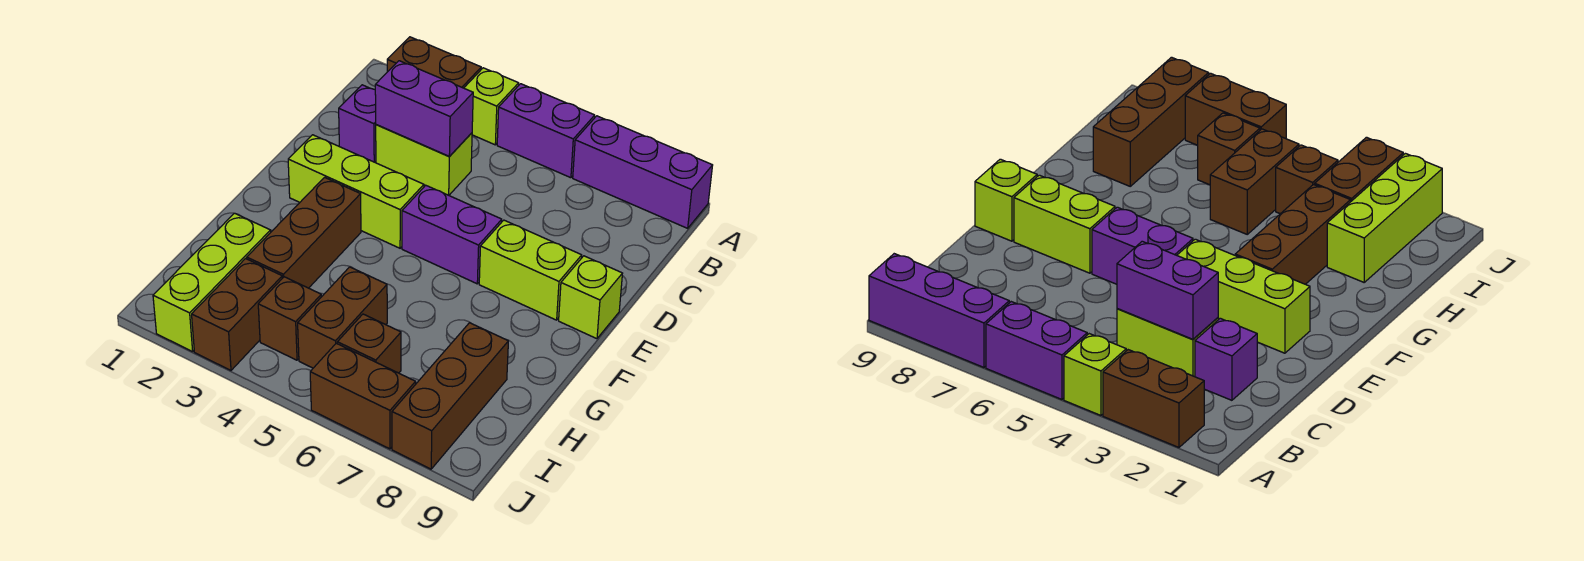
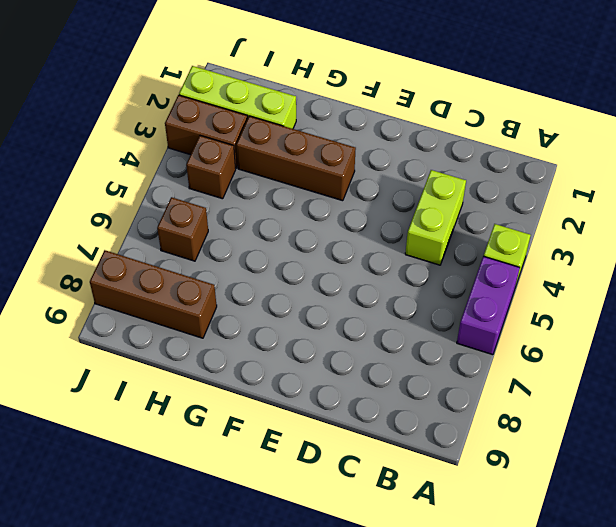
none -> brown brick A2:A3 level 1
none -> purple brick A7:A9 level 1
none -> purple brick C2 level 1

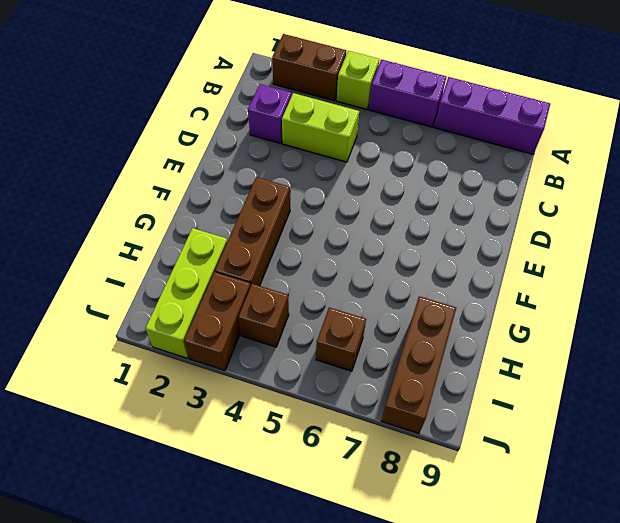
none -> lime brick E2:E4 level 1
none -> purple brick E5:E6 level 1
none -> lime brick E7:E8 level 1

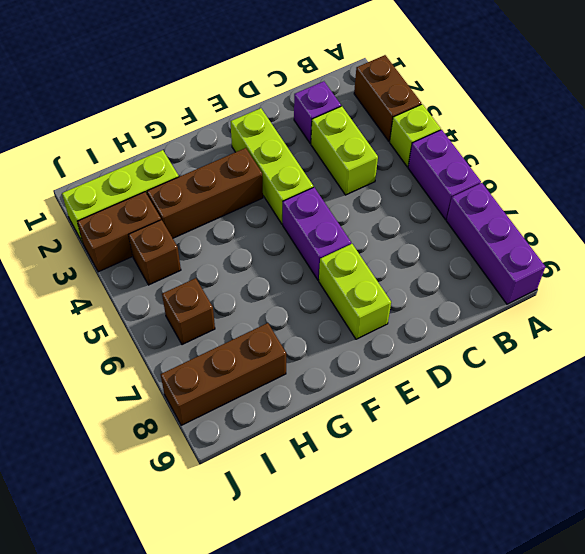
none -> lime brick E9 level 1
none -> brown brick H5:I5 level 1
none -> brown brick J6:J7 level 1

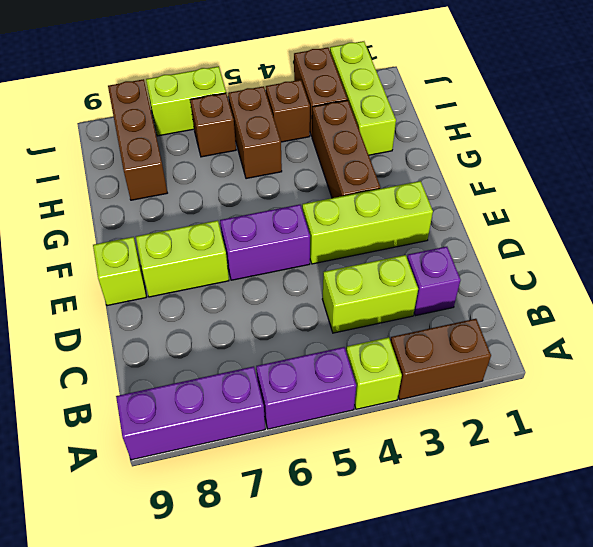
lime brick J6:J7 level 1 -> brown brick J6:J7 level 1
none -> purple brick C3:C4 level 2

